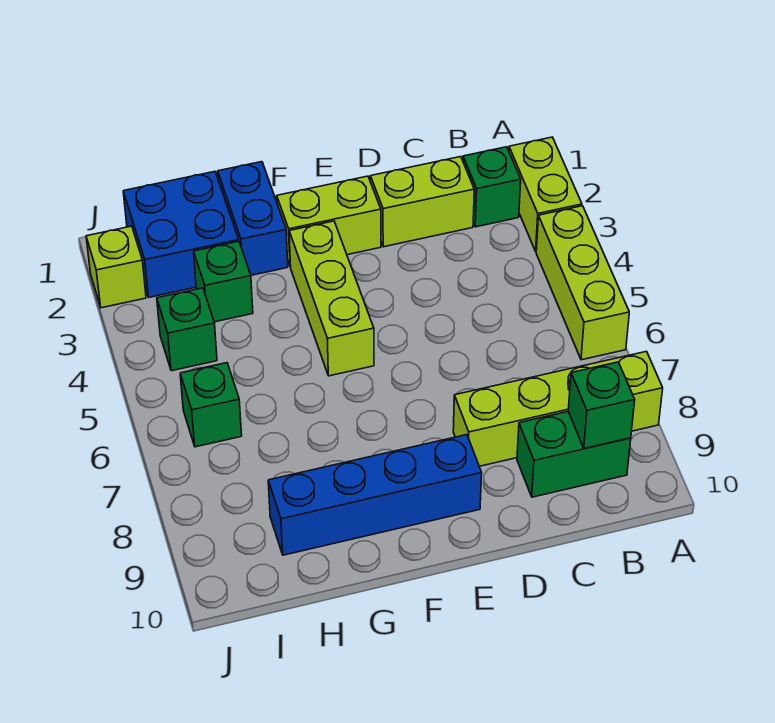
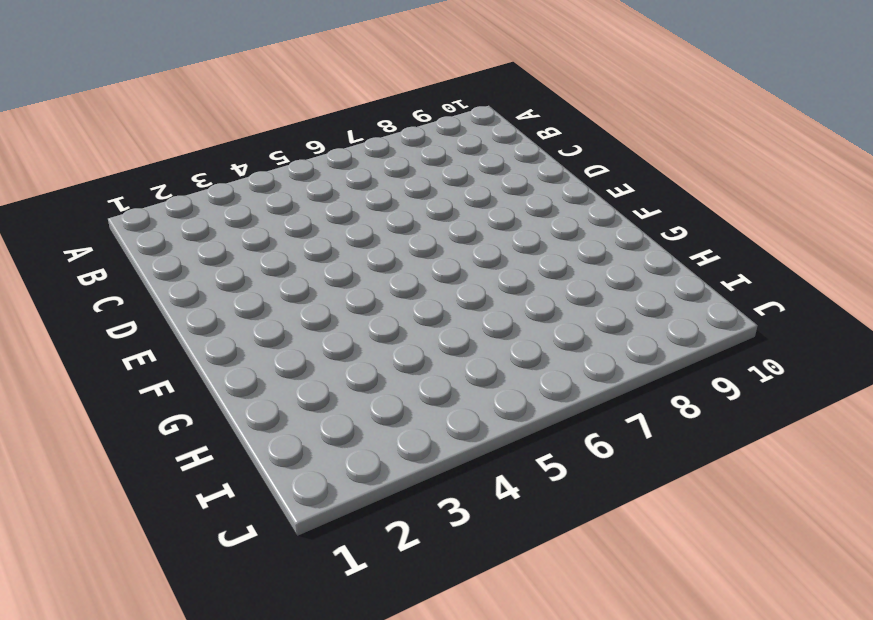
none -> lime brick A2:A3 level 1
none -> lime brick A4:A6 level 1
none -> lime brick A8:D8 level 1

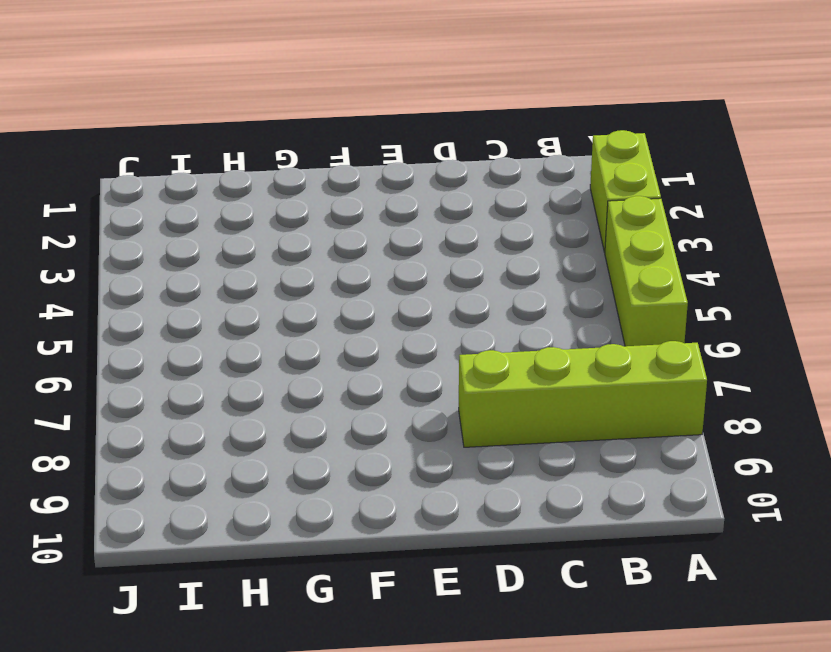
none -> green brick B2 level 1
none -> green brick B9:C9 level 1
none -> lime brick C2:D2 level 1

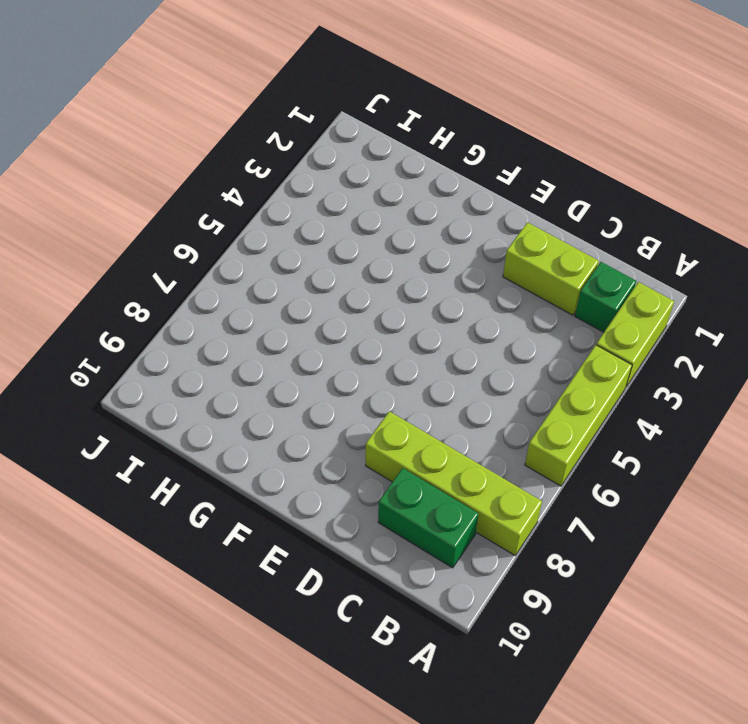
none -> lime brick E2:F2 level 1
none -> blue brick E9:H9 level 1
none -> lime brick F3:F5 level 1

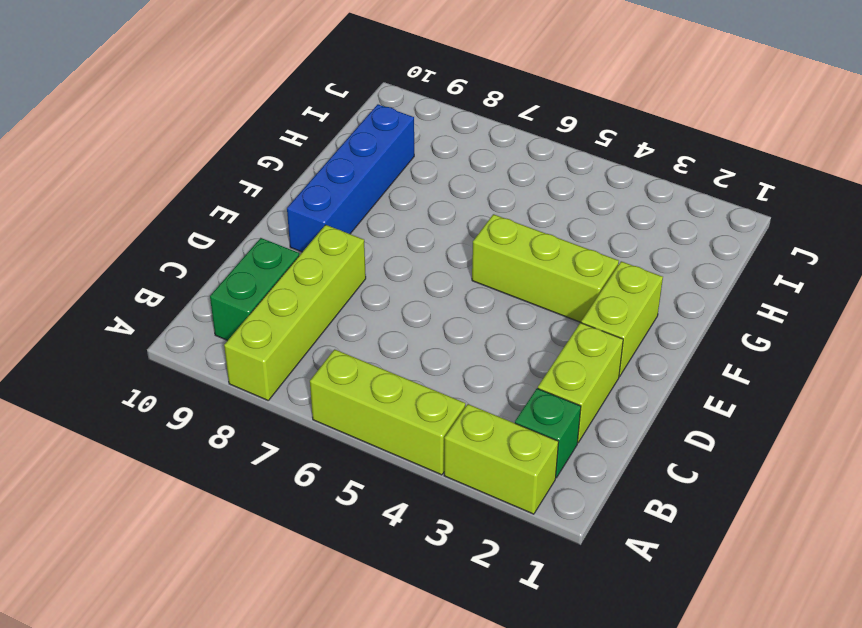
none -> blue brick G1:G2 level 1
none -> blue brick H1:I2 level 1
none -> green brick H3 level 1

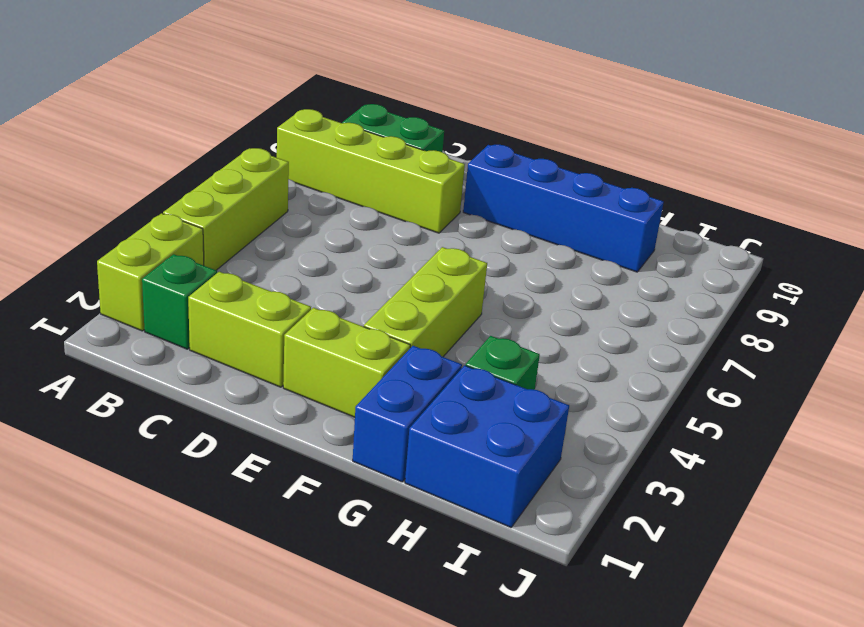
none -> green brick I4 level 1
none -> green brick I6 level 1
none -> lime brick J2 level 1

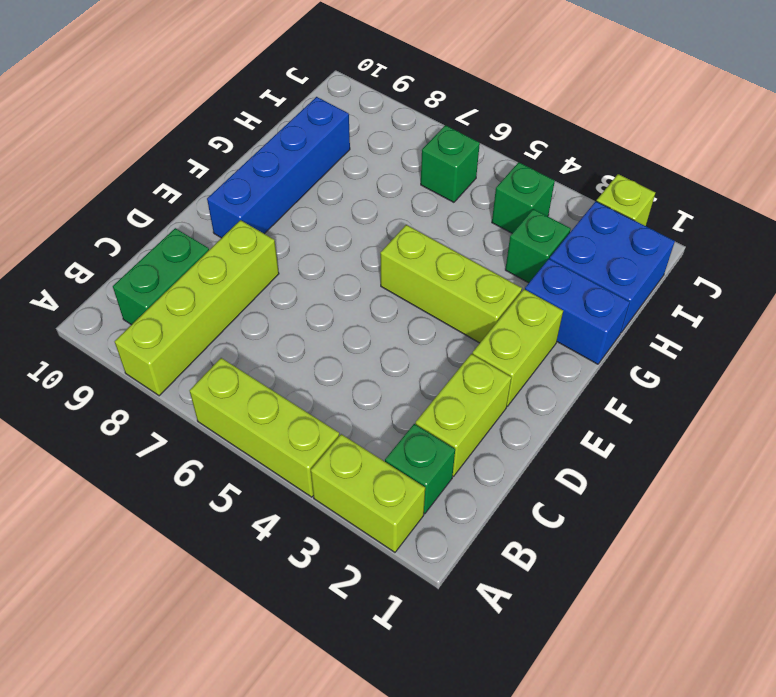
none -> green brick B9 level 2

